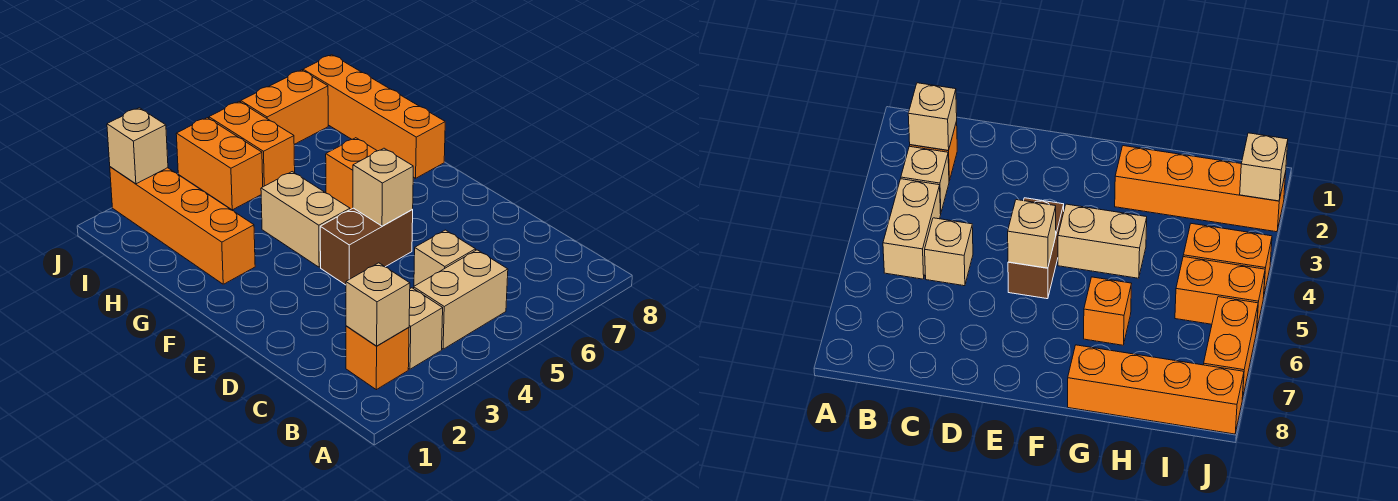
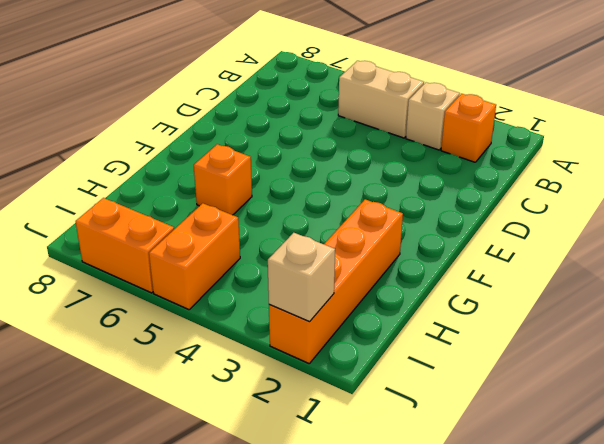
none -> tan brick C5 level 1
none -> brown brick E4:E5 level 1
none -> tan brick F4:G4 level 1

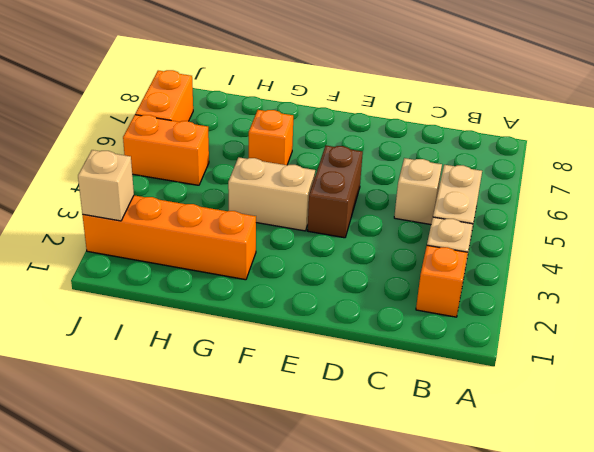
none -> orange brick G8:J8 level 1
none -> orange brick I4:J4 level 1
none -> tan brick B2 level 2

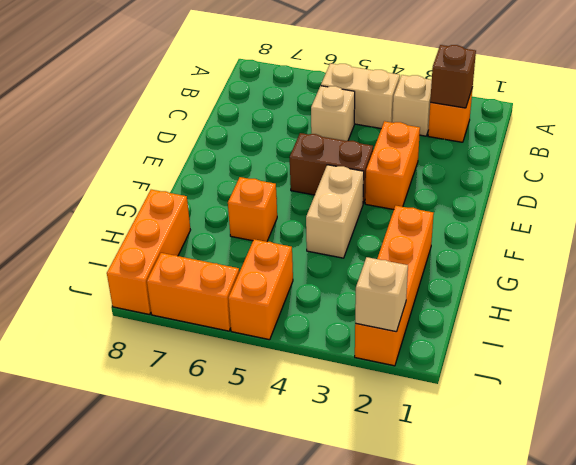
brown brick B2 level 2 -> tan brick B2 level 2
orange brick D3:E3 level 1 -> orange brick I4:J4 level 1
orange brick H8:J8 level 1 -> orange brick G8:J8 level 1
none -> tan brick E5 level 2

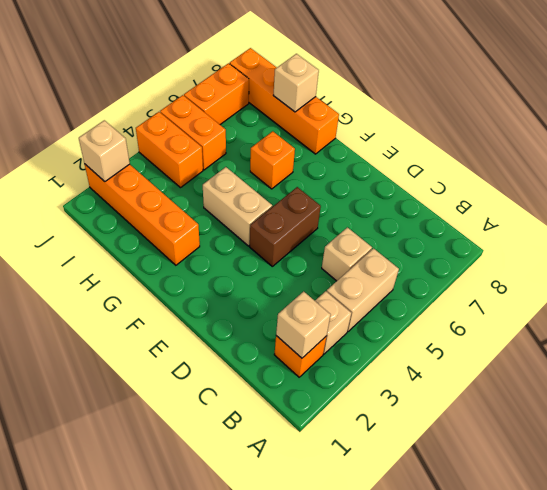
tan brick H8 level 2 -> tan brick E5 level 2

